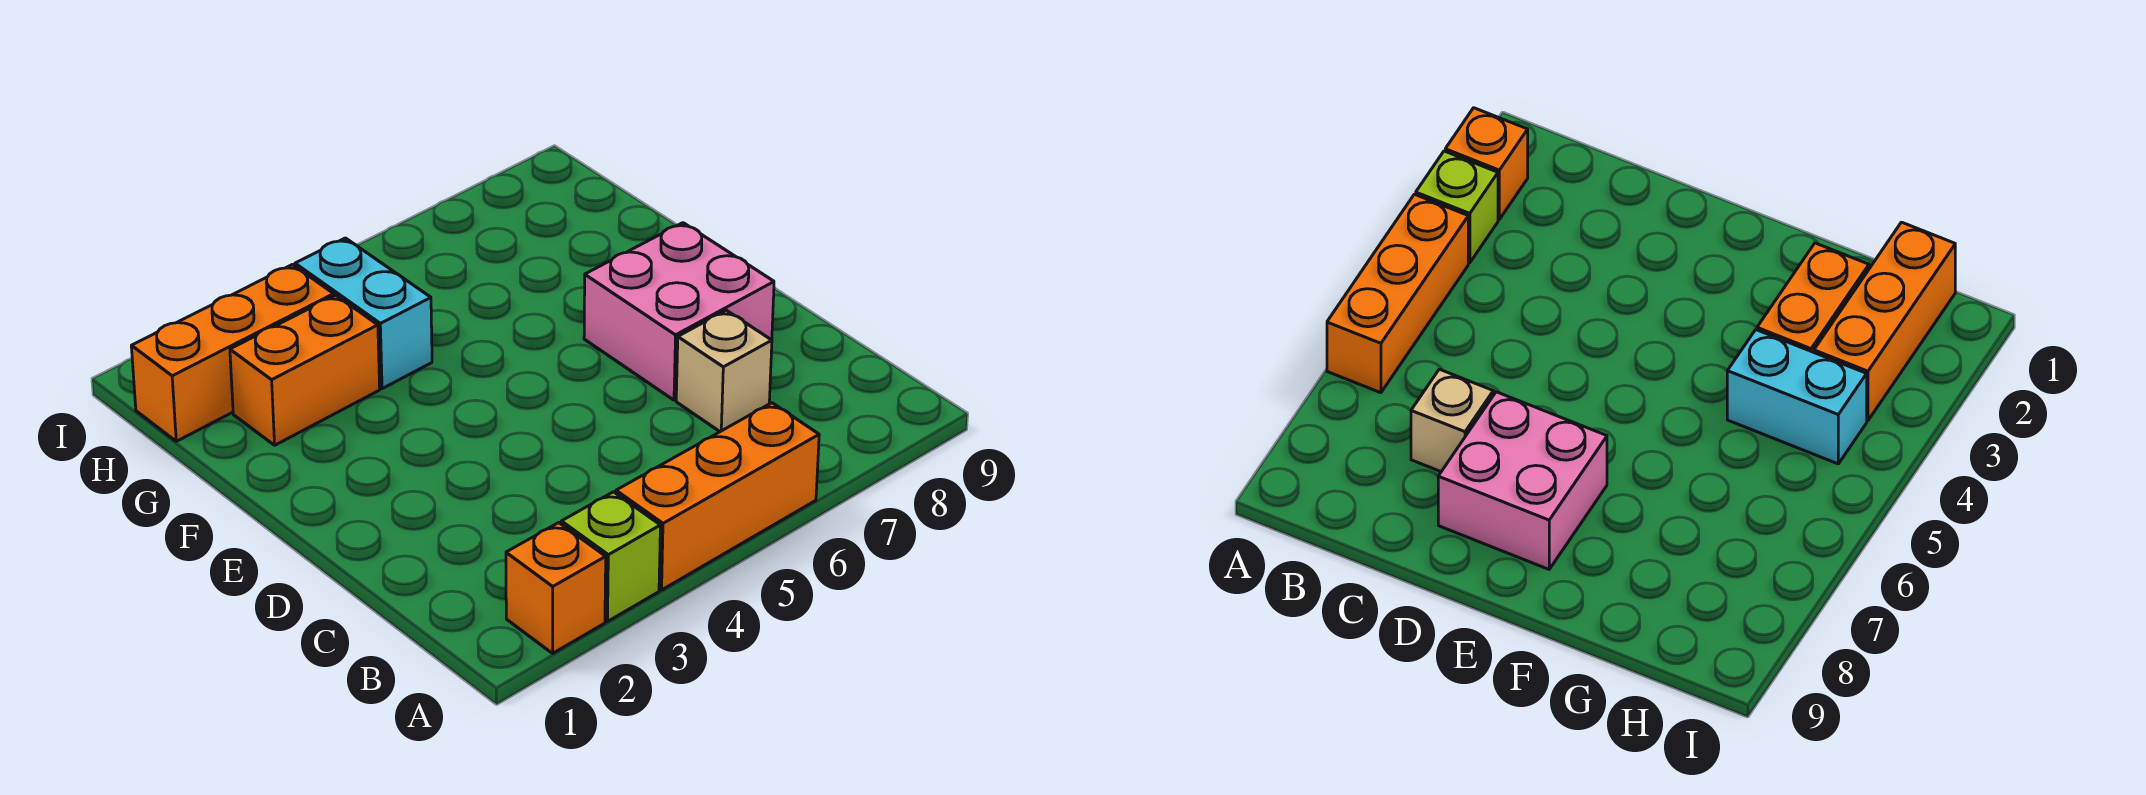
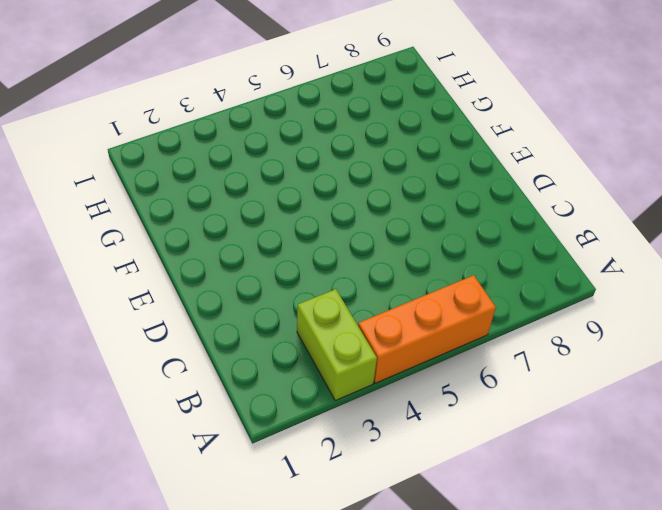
lime brick A3:B3 level 1 -> lime brick A3 level 1
none -> orange brick A2 level 1
none -> tan brick C7 level 1

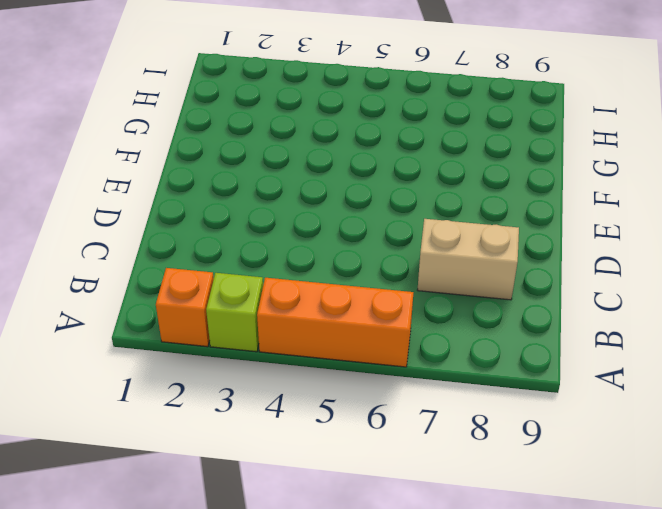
tan brick C7:C8 level 1 -> tan brick C7 level 1
none -> pink brick D7:E8 level 1
none -> orange brick G2:G3 level 1

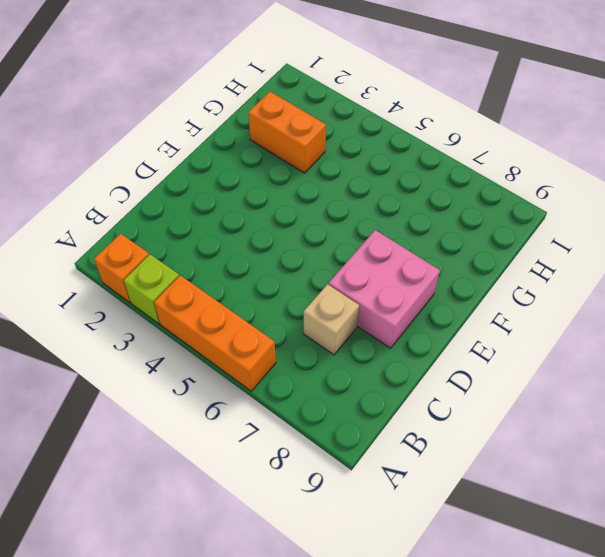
none -> cyan brick G4:H4 level 1
none -> orange brick H1:H3 level 1

